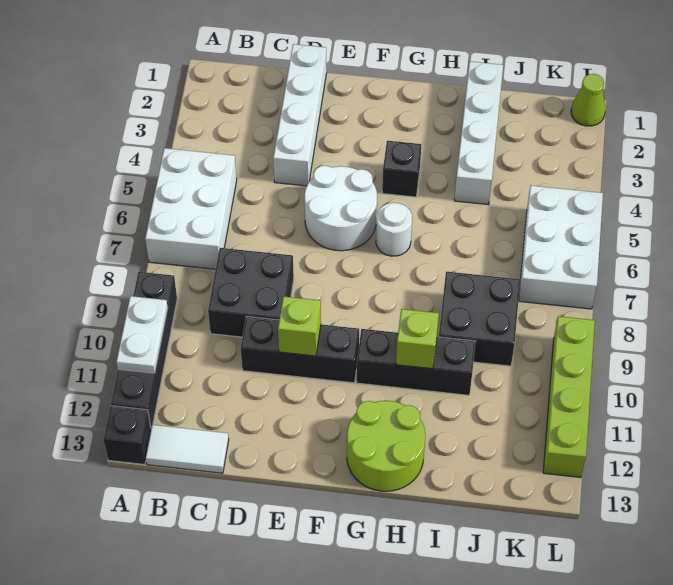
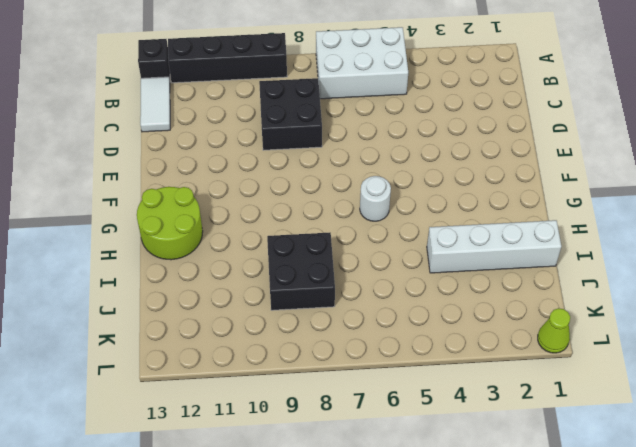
none -> white brick D1:D4 level 1
none -> black brick D10:F10 level 1
none -> white round brick E5:F6 level 1

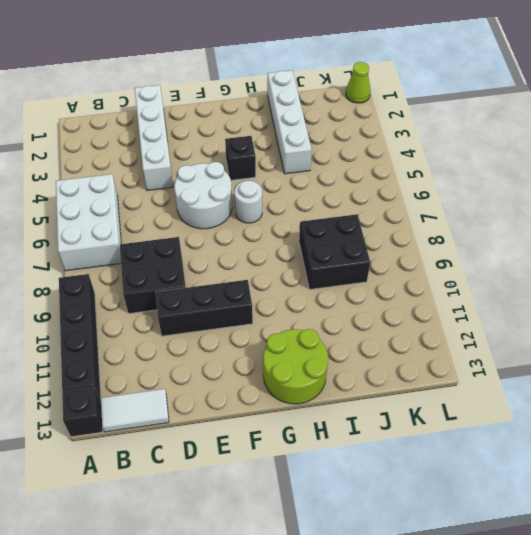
none -> black brick G10:I10 level 1
none -> white brick K5:L7 level 1
none -> lime brick L9:L12 level 1

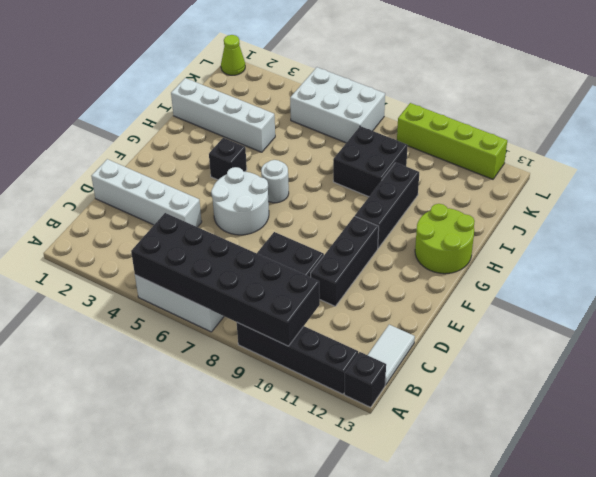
black brick A5:B10 level 2 -> white plate A10:A11 level 2
none -> lime brick E10 level 2
none -> lime brick H10 level 2

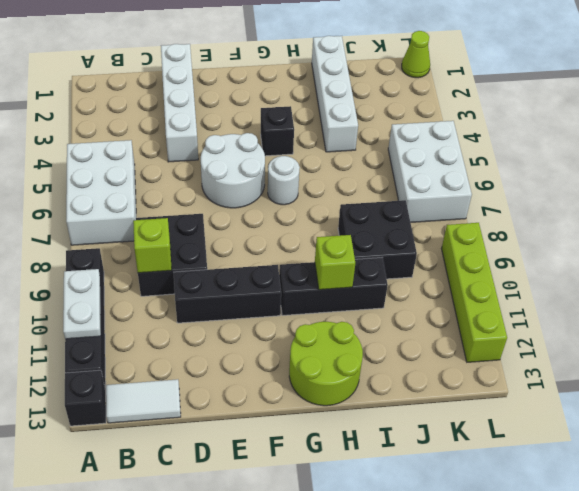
lime brick C9 level 2 -> lime brick E10 level 2

